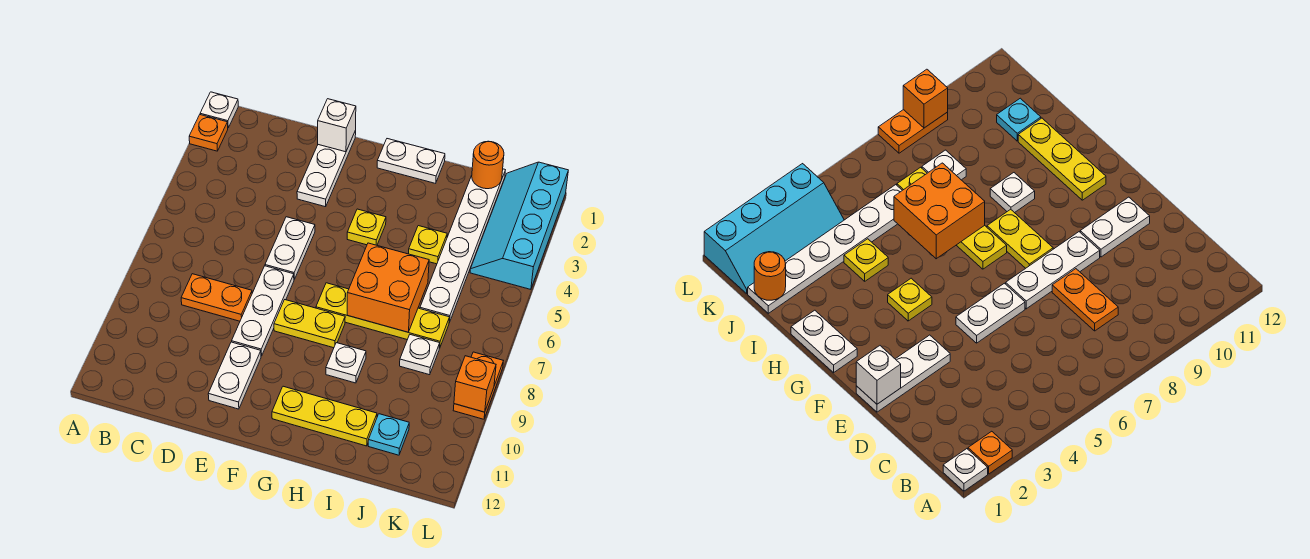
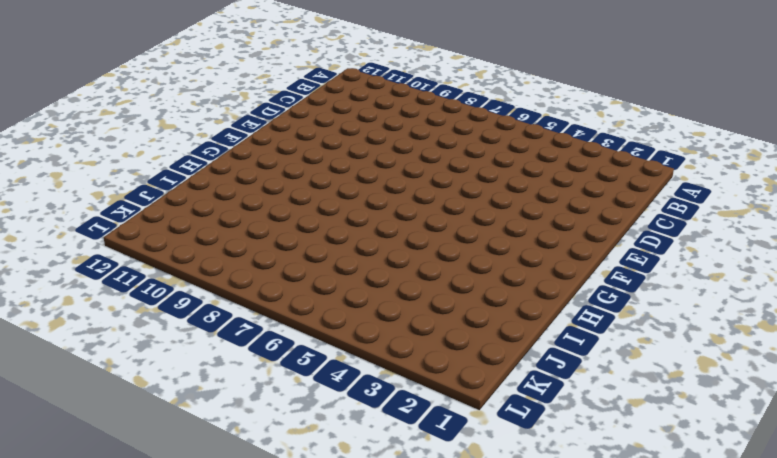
none -> white plate A1 level 1
none -> orange plate A2 level 1
none -> orange plate C8:D8 level 1

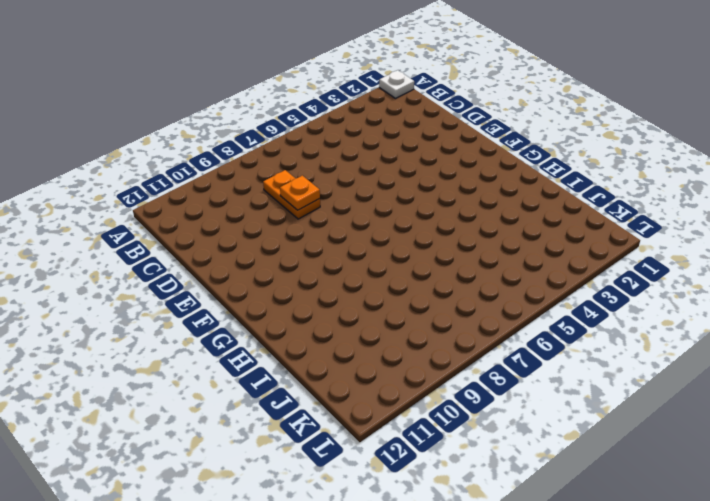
orange plate D8 level 2 -> orange plate A2 level 1
none -> white plate E1:E3 level 1
none -> white plate E5:E6 level 1
none -> white plate E7:E9 level 1

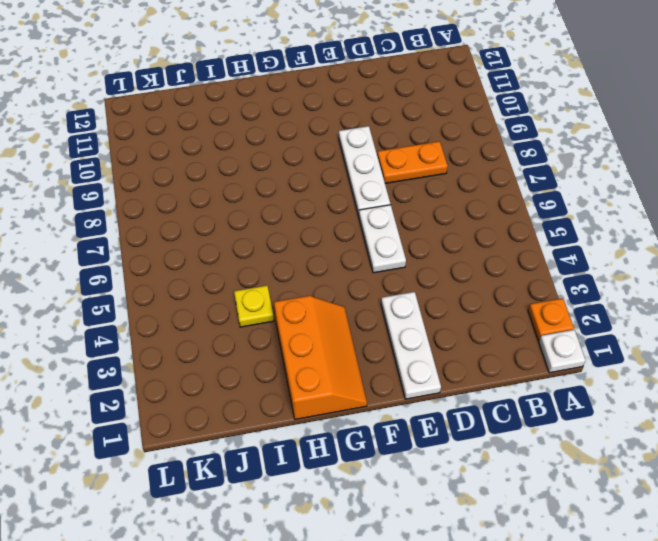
orange slope G1:H3 level 1 top H -> white plate G1:H1 level 1
none -> white plate E10:E11 level 1
none -> yellow plate F8:G8 level 1
none -> yellow plate G4 level 1

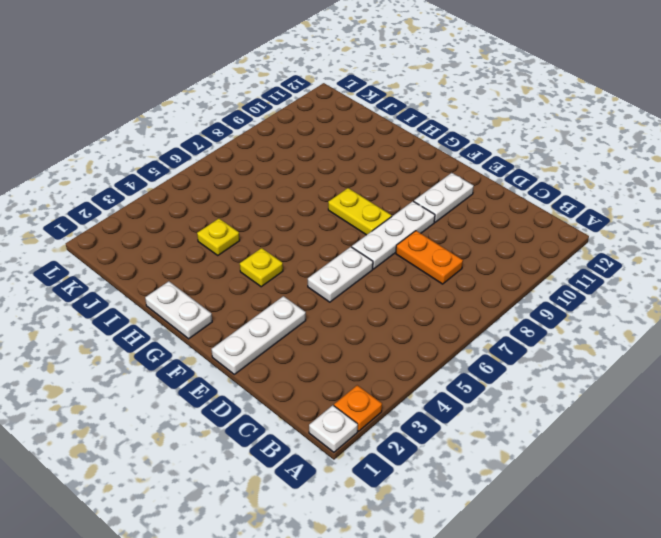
none -> yellow plate G7:J7 level 1
none -> yellow plate G11:I11 level 1
none -> white plate H9 level 1

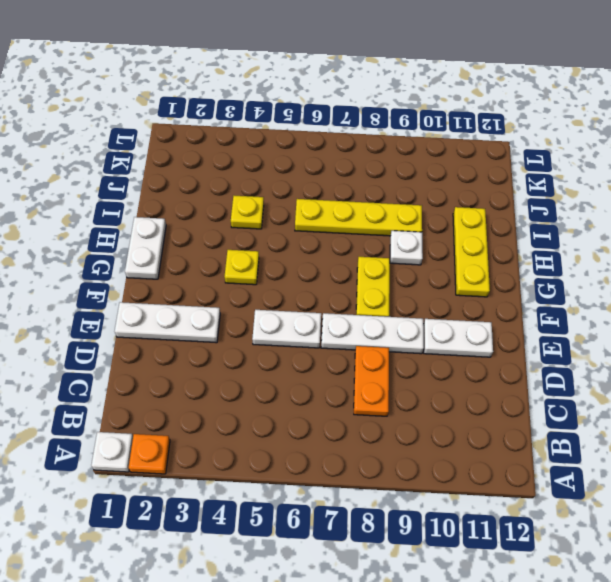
yellow plate I6:I9 level 1 -> yellow plate G7:J7 level 1
none -> white plate J1:J6 level 1
none -> white plate J8 level 1
none -> cyan plate J11 level 1

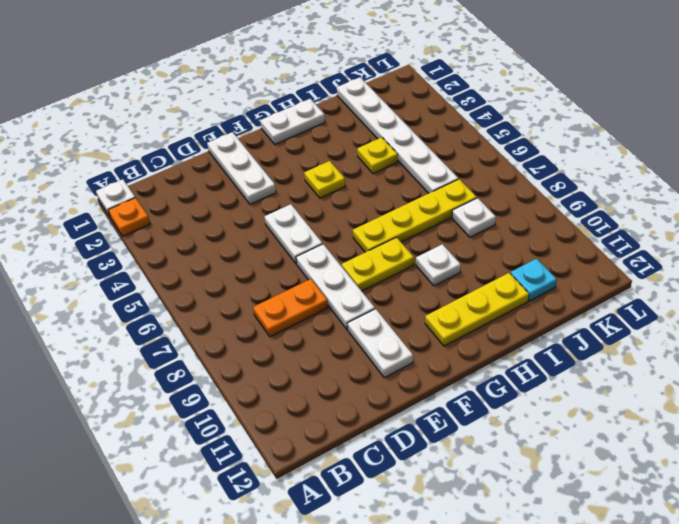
none -> cyan slope K1:L4 level 1 top L
none -> orange plate L8:L9 level 1
none -> white brick E1 level 2

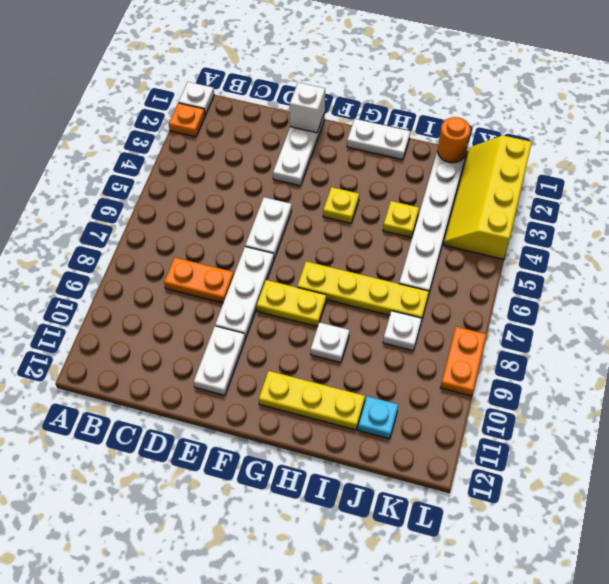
yellow slope K1:L4 level 1 top L -> cyan slope K1:L4 level 1 top L
none -> orange brick H6:I7 level 2
none -> orange brick L9 level 2

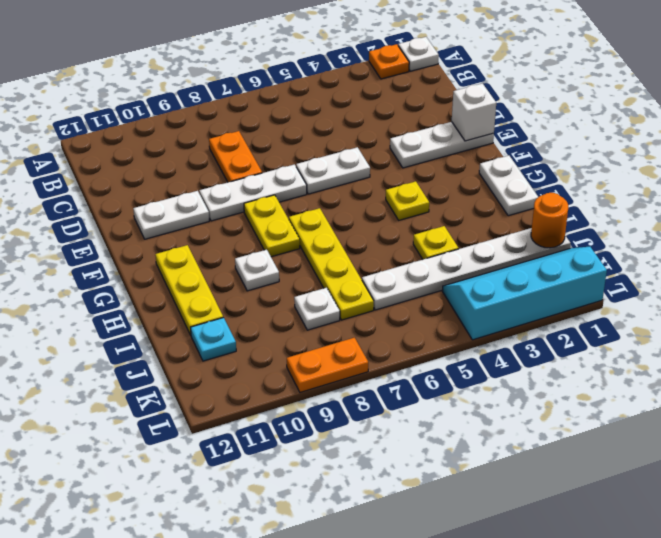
none -> orange brick H6:I7 level 2
none -> orange brick L9 level 2

